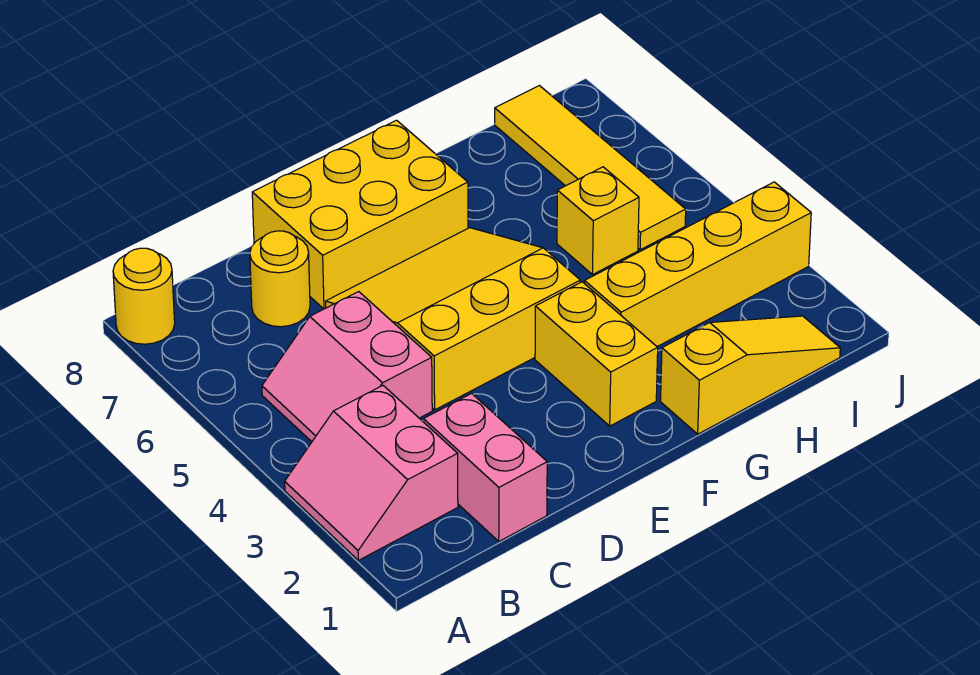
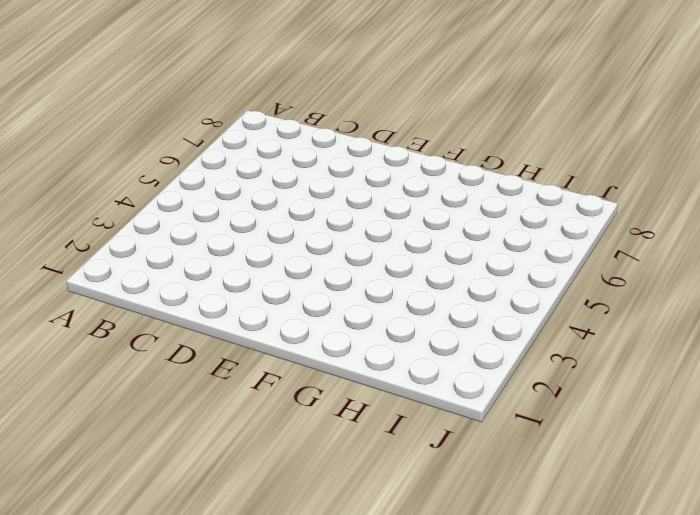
none -> pink slope A2:B3 level 1 top B
none -> yellow round brick A8 level 1
none -> pink slope B4:C5 level 1 top C

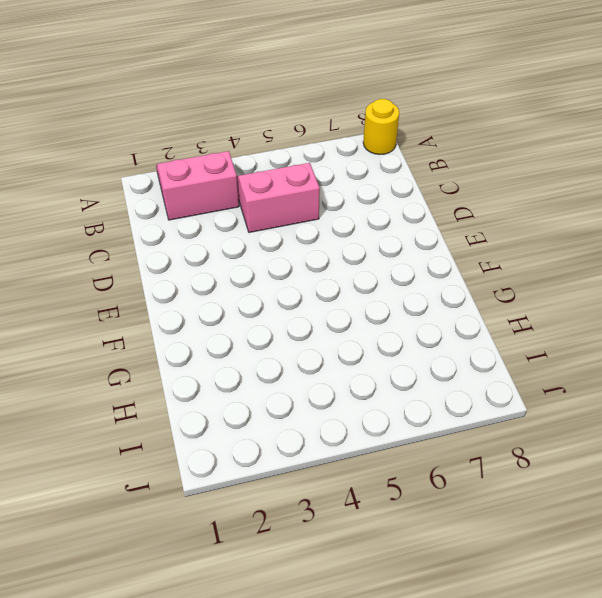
none -> pink brick C1:C2 level 1
none -> yellow round brick C7 level 1
none -> yellow slope D4:F6 level 1 top 4

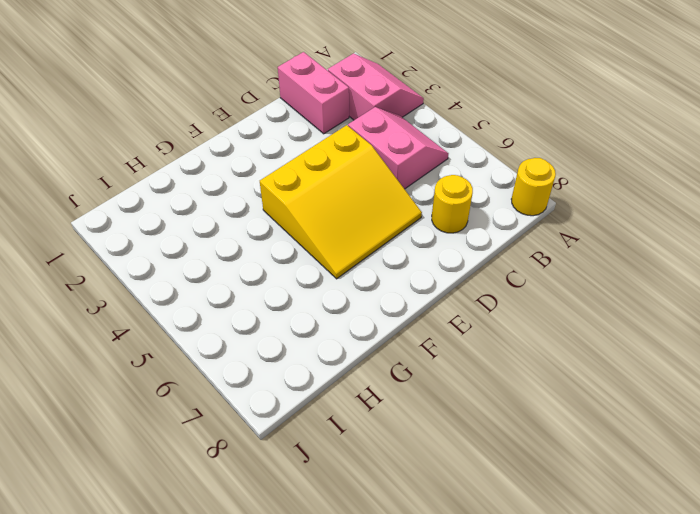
none -> yellow brick D7:F8 level 1
none -> yellow brick F2:F3 level 1
none -> yellow slope G1:I1 level 1 top G

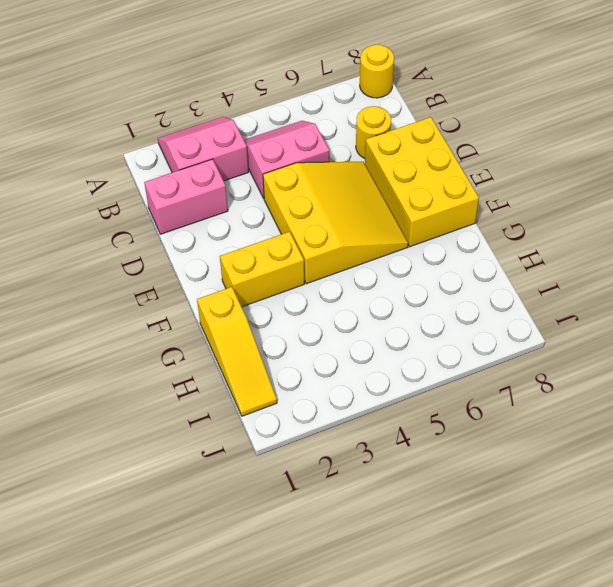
none -> yellow brick G3:J3 level 1
none -> yellow brick H5 level 1
none -> yellow tile I5:I8 level 1

